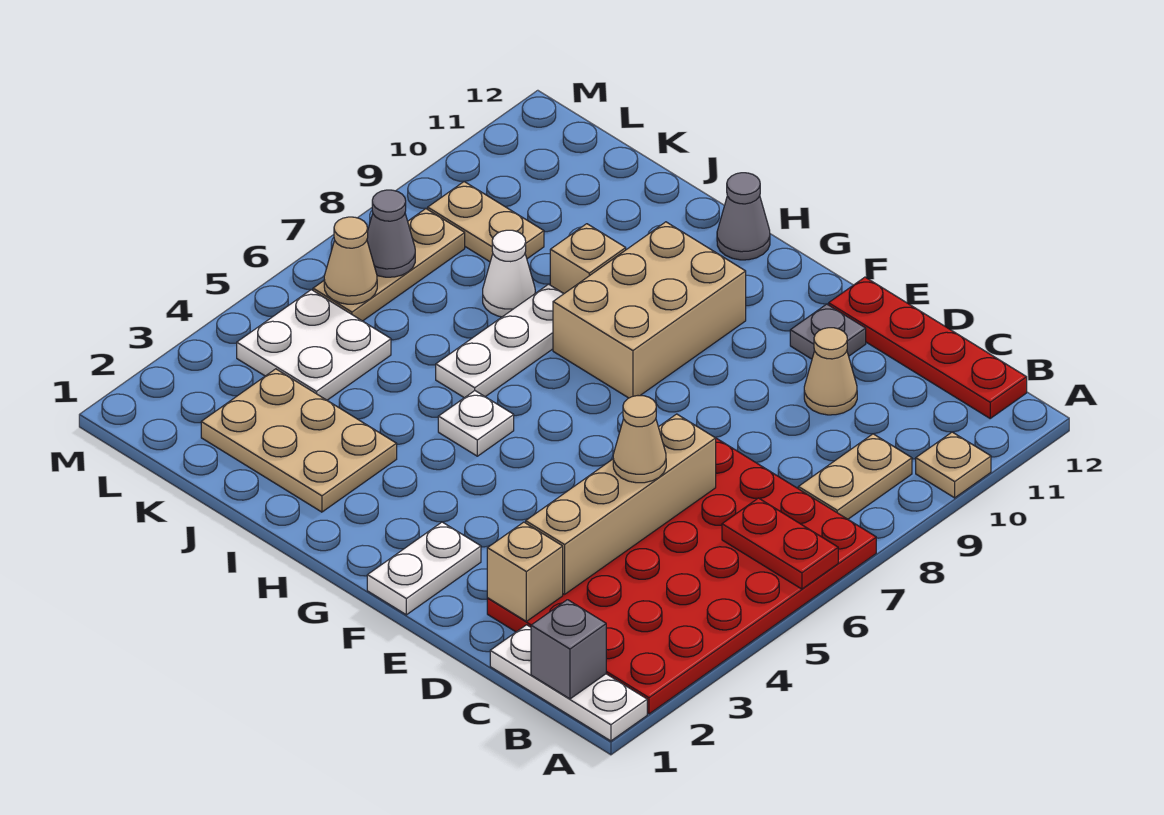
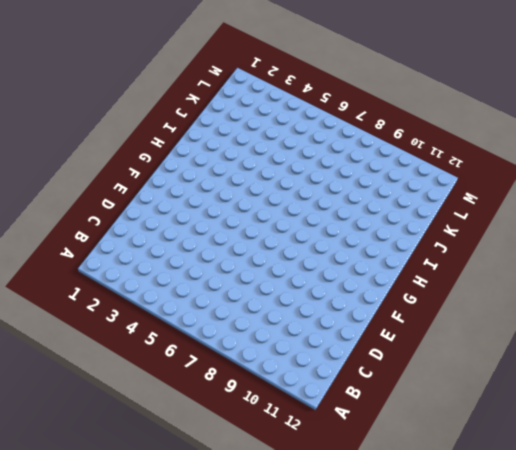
none -> white plate A1:C1 level 1
none -> red plate A2:D7 level 1
none -> tan plate A10 level 1

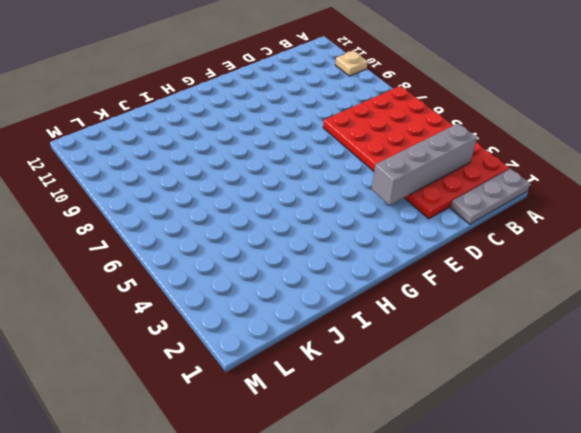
grey plate A1:C1 level 1 -> white plate A1:C1 level 1
grey brick B3:E3 level 2 -> tan brick D3:D6 level 2
none -> tan plate B8:B9 level 1
none -> red plate B12:E12 level 1
none -> tan cone D10 level 1

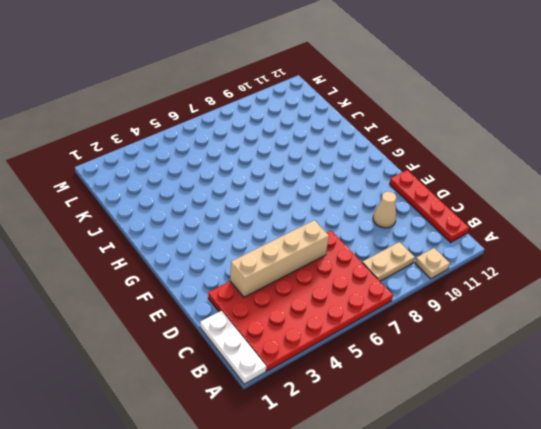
none -> grey plate E11 level 1
none -> white plate F1:F2 level 1
none -> tan brick G8:H10 level 1

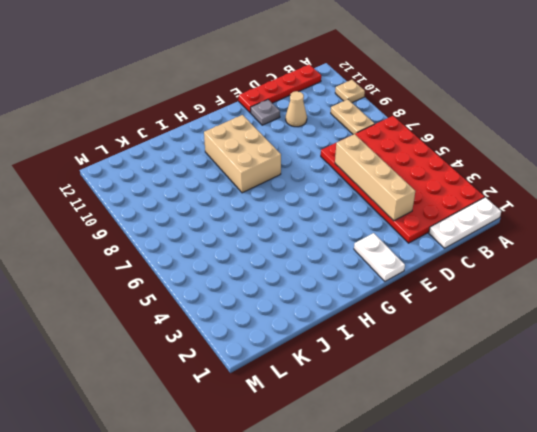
none -> white plate H5 level 1
none -> grey cone H12 level 1
none -> tan plate I2:K3 level 1

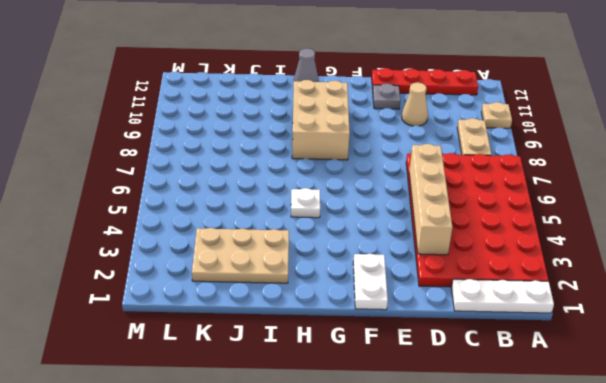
none -> white plate I6:I8 level 1
none -> tan brick I9 level 1
none -> white cone J8 level 1

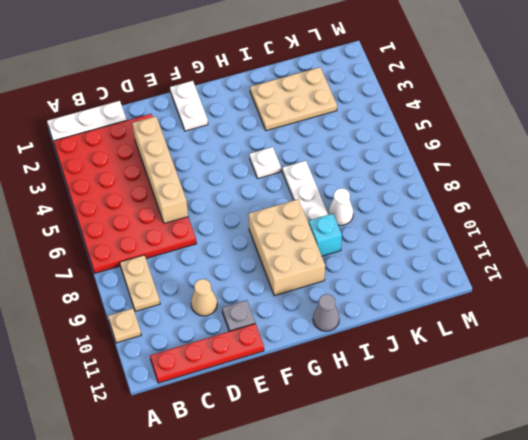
cyan brick I9 level 1 -> tan brick I9 level 1
none -> white plate K4:L5 level 1
none -> tan plate K9:L9 level 1
none -> tan plate L6:L8 level 1

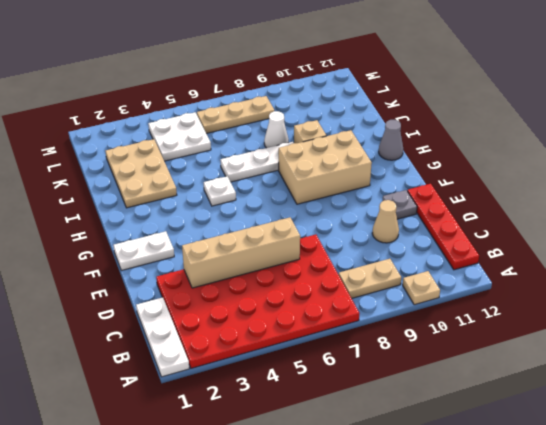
none -> tan plate K9:L9 level 1
none -> red plate A6:B6 level 2
none -> grey brick B1 level 2

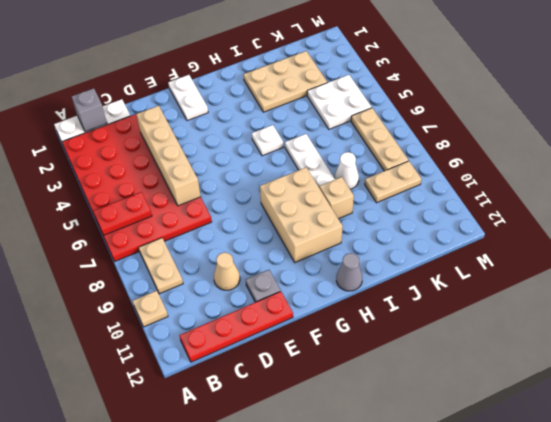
none -> tan brick D2 level 2
none -> tan cone L6 level 2
none -> grey cone L7 level 2

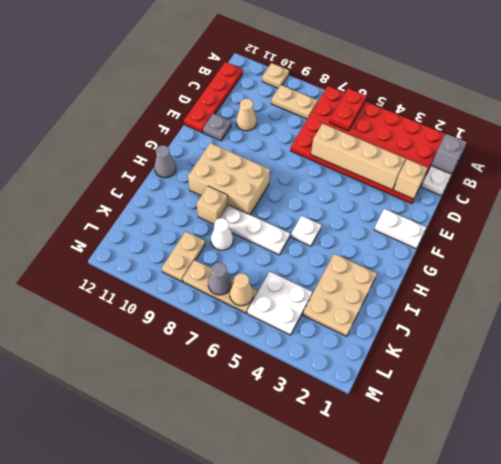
none -> tan cone D5 level 3

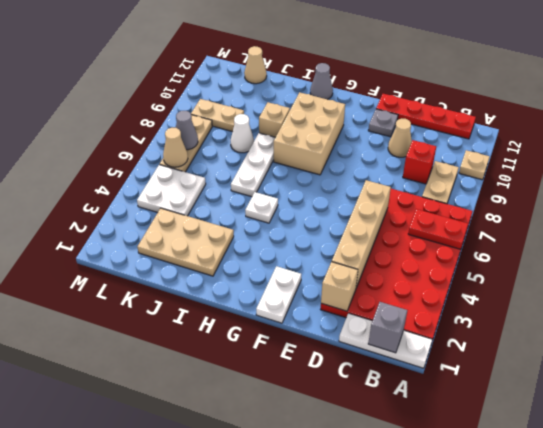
red brick C9 level 1 -> none
tan cone K12 level 1 -> tan cone D5 level 3

